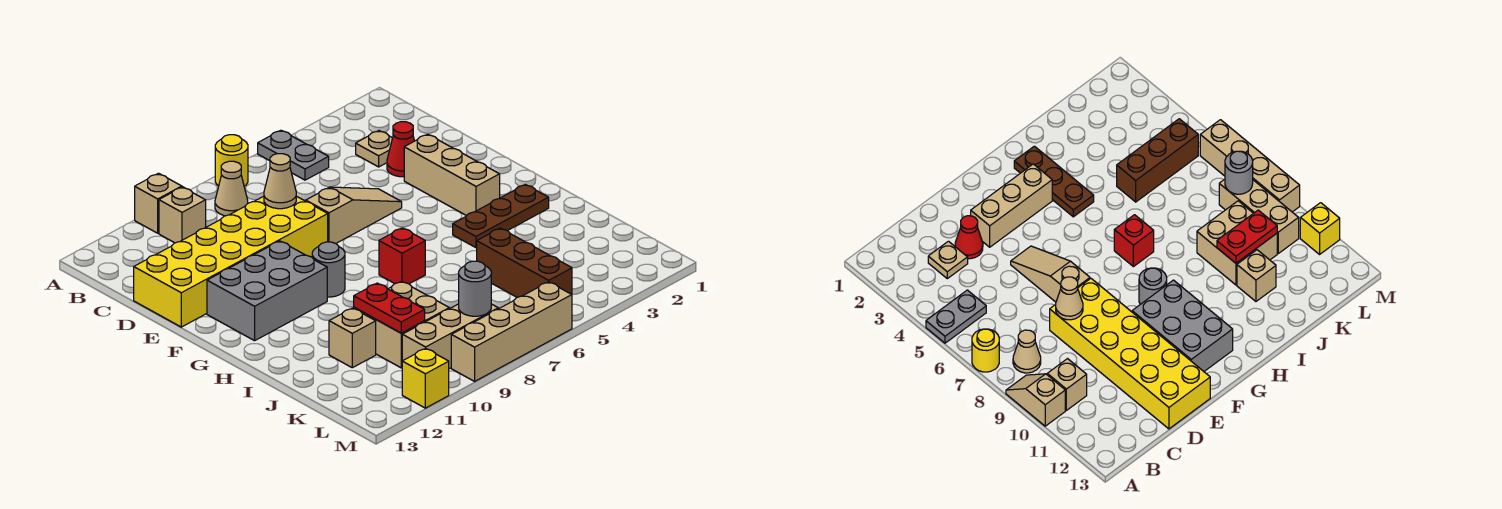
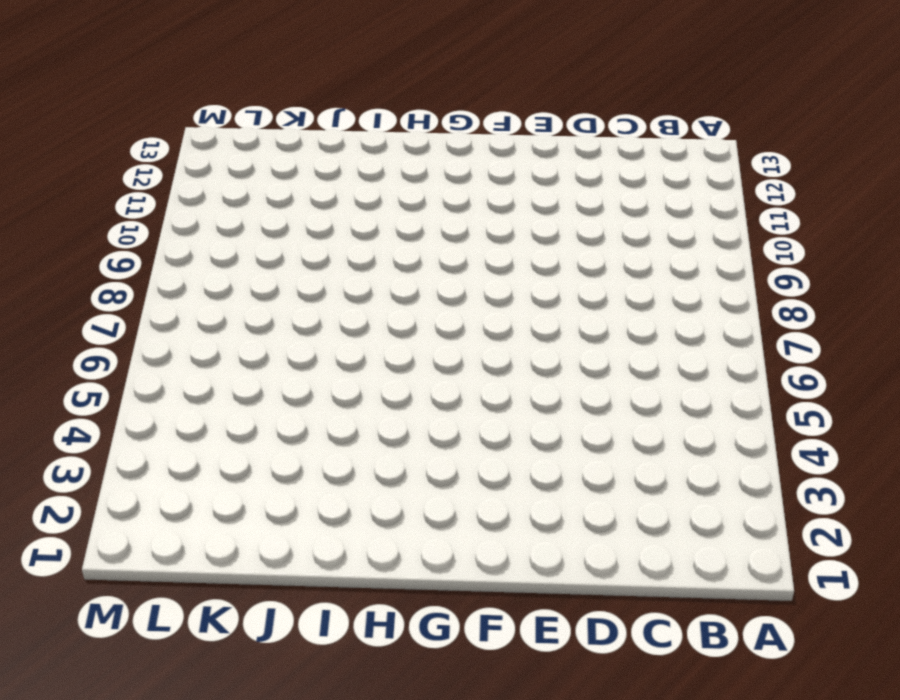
none -> grey plate A5:B5 level 1
none -> yellow round brick A7 level 1
none -> tan slope A9:A10 level 1 top 10

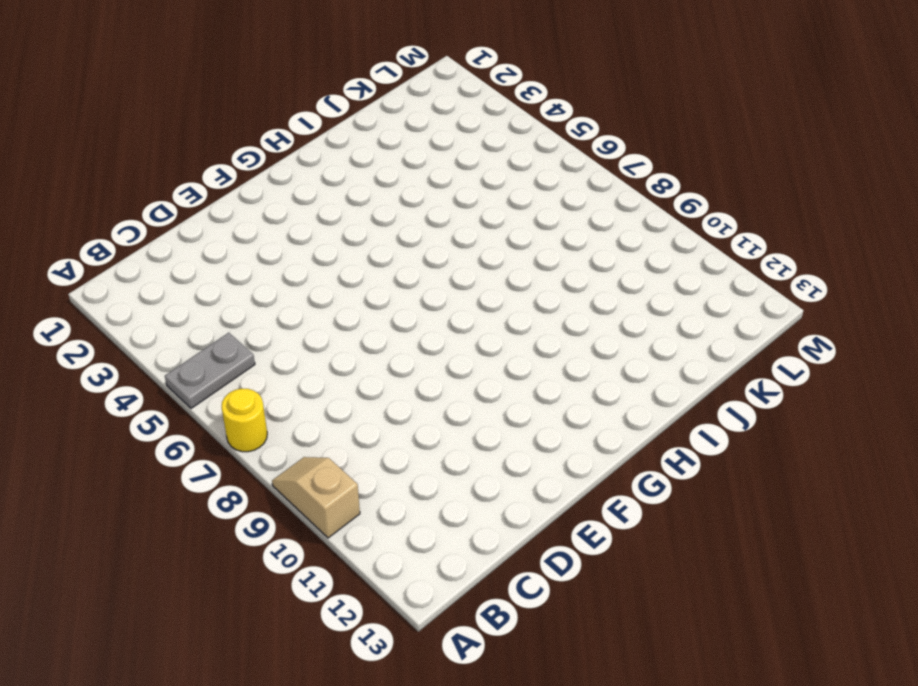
none -> tan cone B8 level 1
none -> tan brick B10 level 1
none -> tan plate C3 level 1

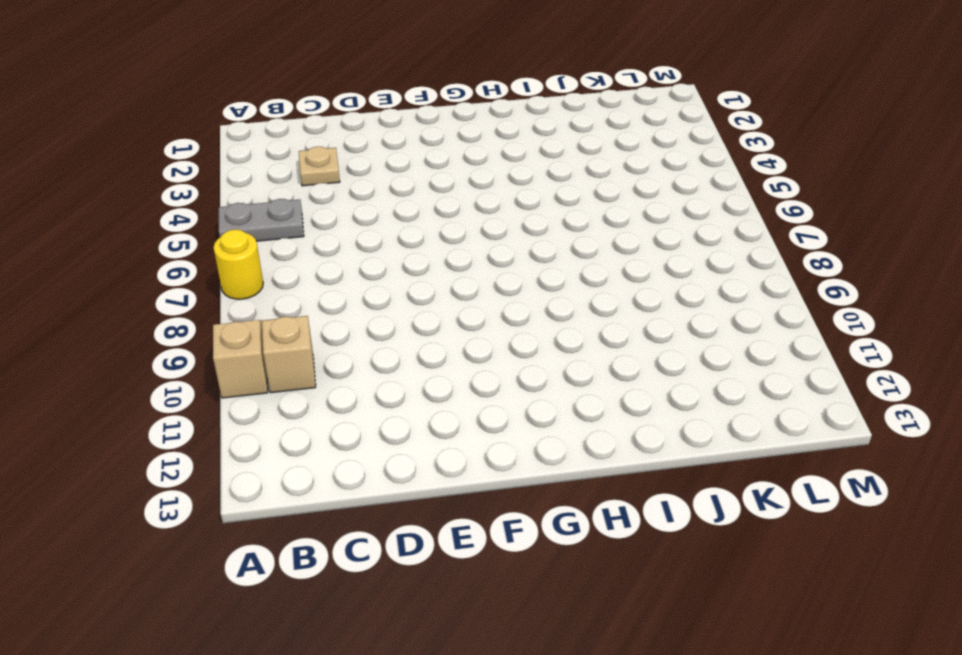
none -> tan cone B8 level 1
none -> red cone D3 level 1
none -> yellow brick D8:E13 level 1

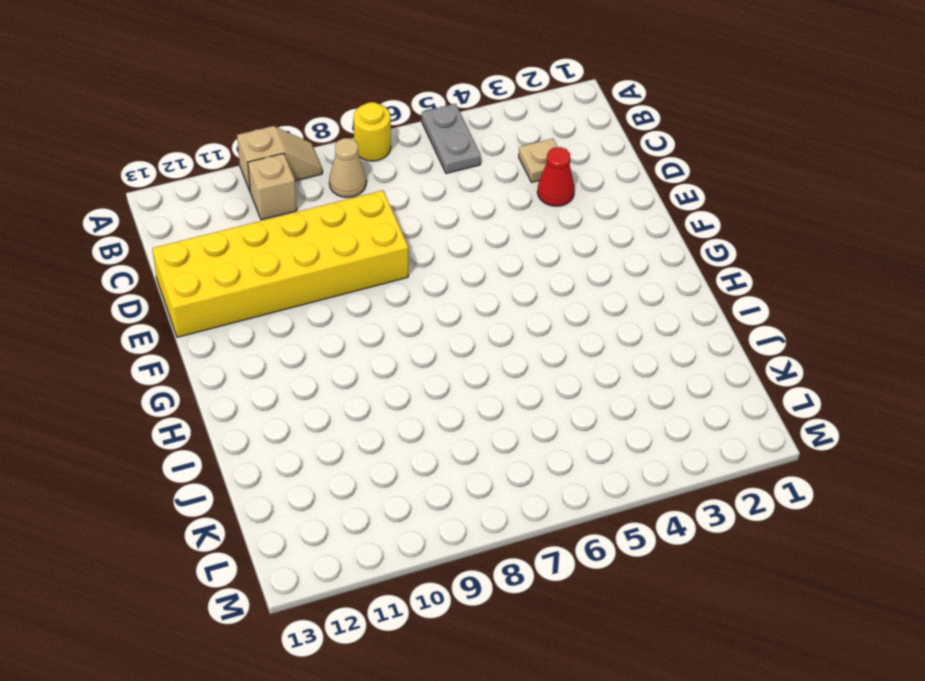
none -> tan brick E3:G3 level 1
none -> tan slope E5:E7 level 1 top 7
none -> grey brick F10:G12 level 1

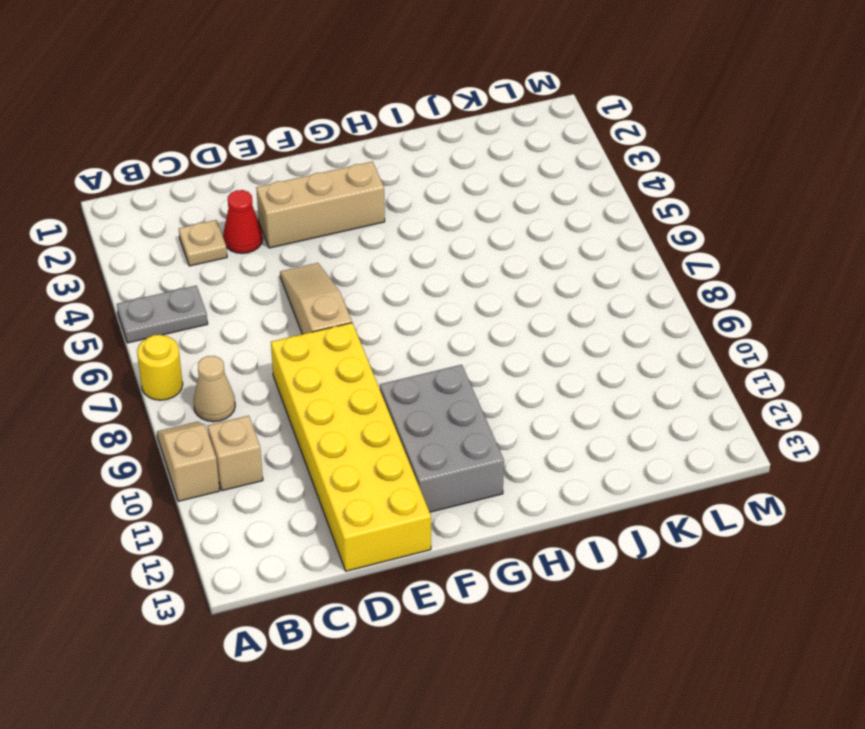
none -> grey round brick G9 level 1
none -> brown plate H2:H4 level 1
none -> red brick H7 level 1

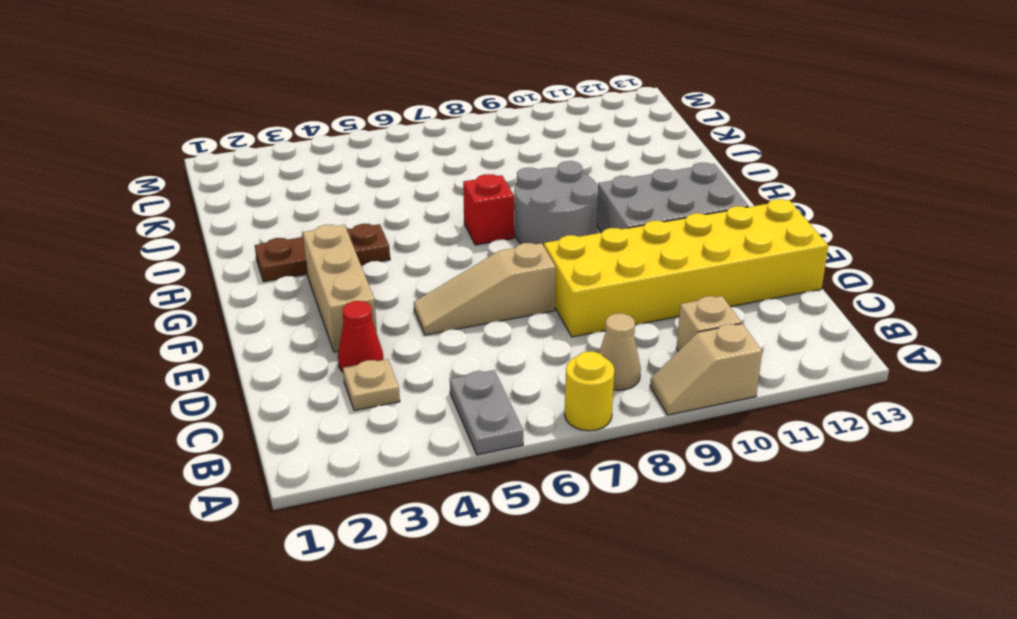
grey round brick G8:H9 level 1 -> grey round brick G9 level 1
none -> brown brick J5:L5 level 1
none -> tan brick J9:K10 level 1
none -> tan brick J11 level 1

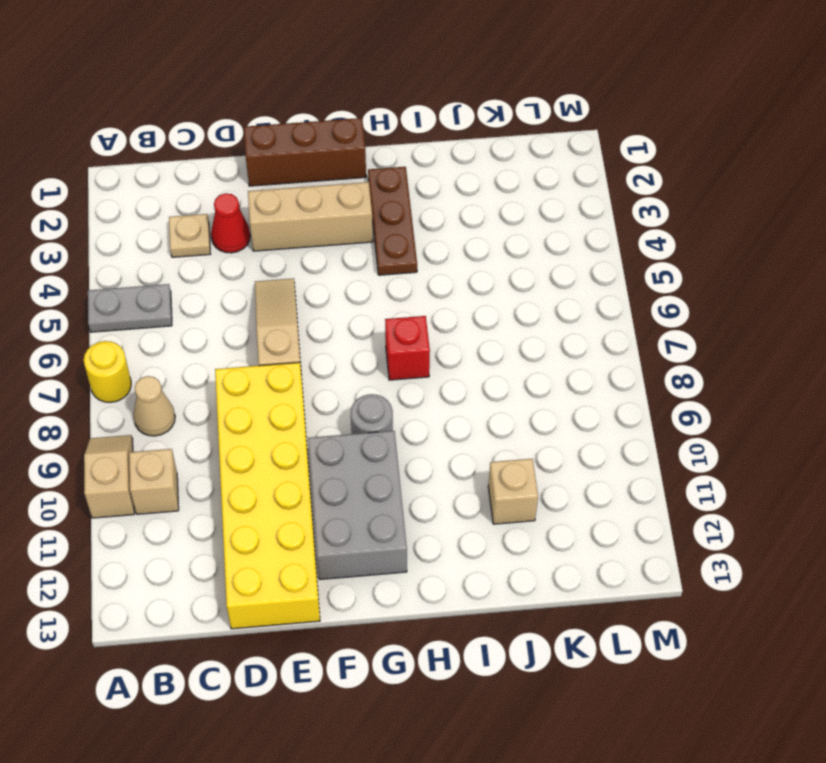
brown brick E1:G1 level 1 -> brown brick J5:L5 level 1
none -> tan brick J9:K10 level 1
none -> tan brick L8:L10 level 1
none -> tan brick M6:M9 level 1

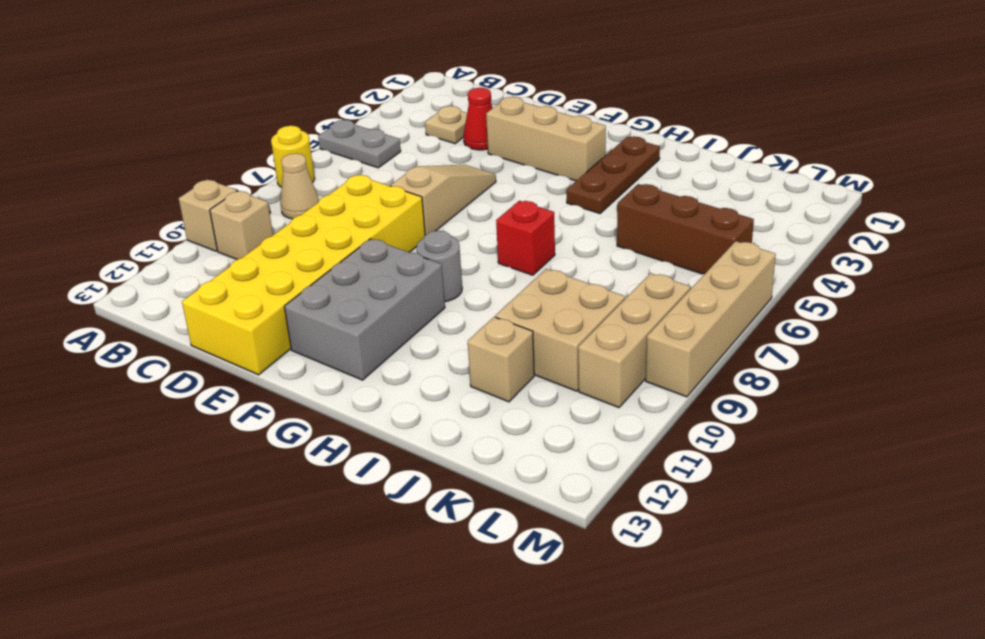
none -> yellow brick M11 level 1
none -> tan cone D8 level 2
none -> red plate J10:K10 level 2

